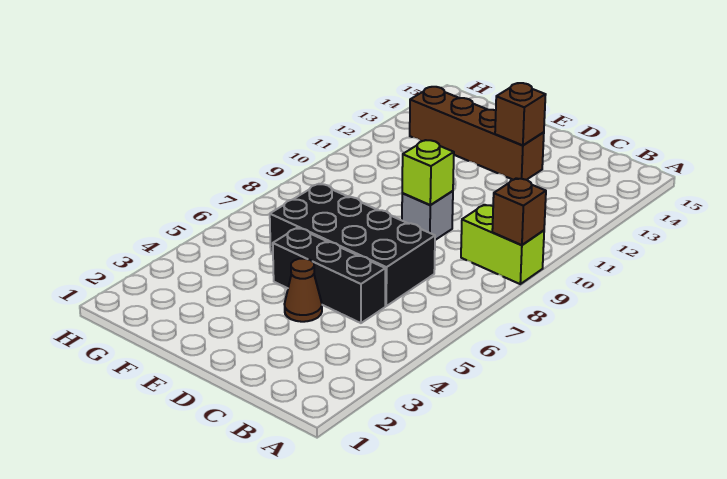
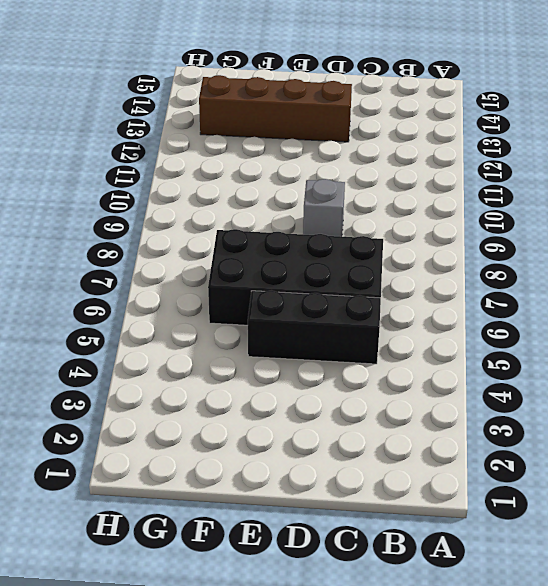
none -> lime brick A9:B9 level 1
none -> brown cone D4 level 1

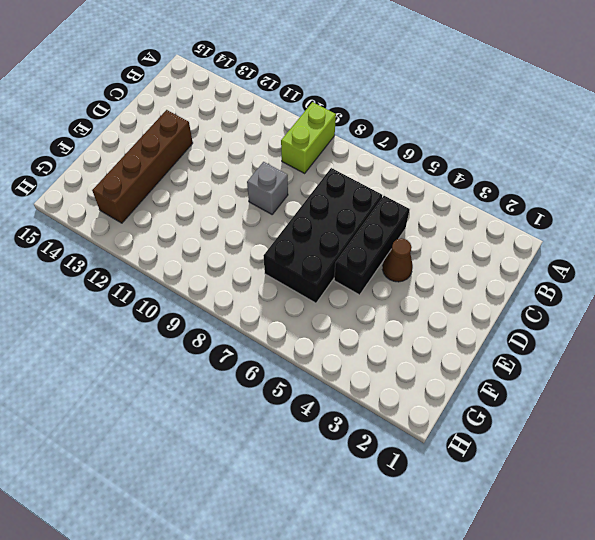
none -> brown brick A9 level 2
none -> lime brick D9 level 2

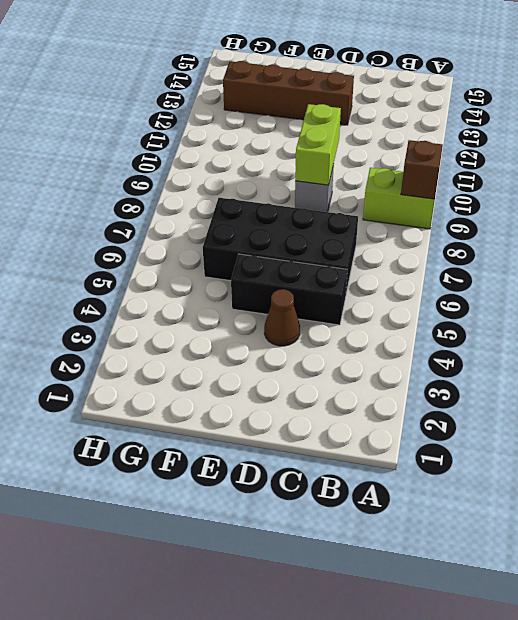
lime brick D9:D10 level 2 -> lime brick D9 level 2
none -> brown brick D13 level 2

